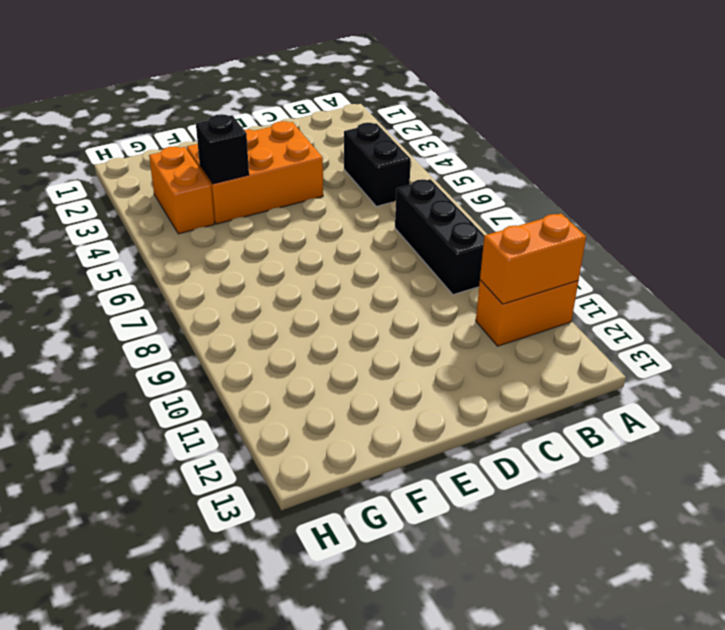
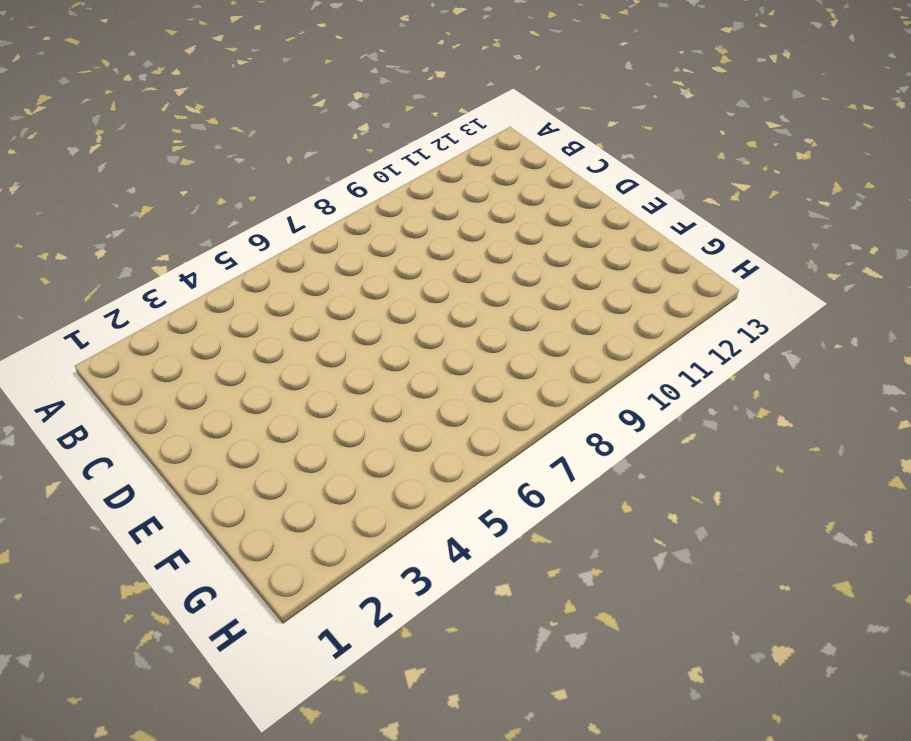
none -> orange brick A11:B11 level 1
none -> black brick B4:B5 level 1

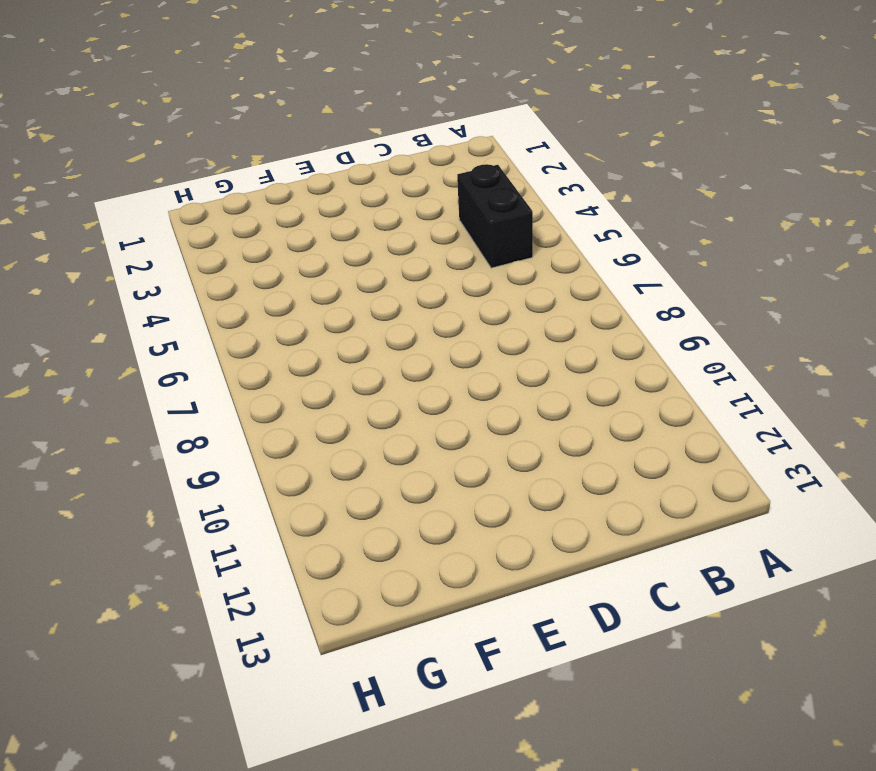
none -> orange brick A11:B11 level 1
none -> black brick B7:B9 level 1

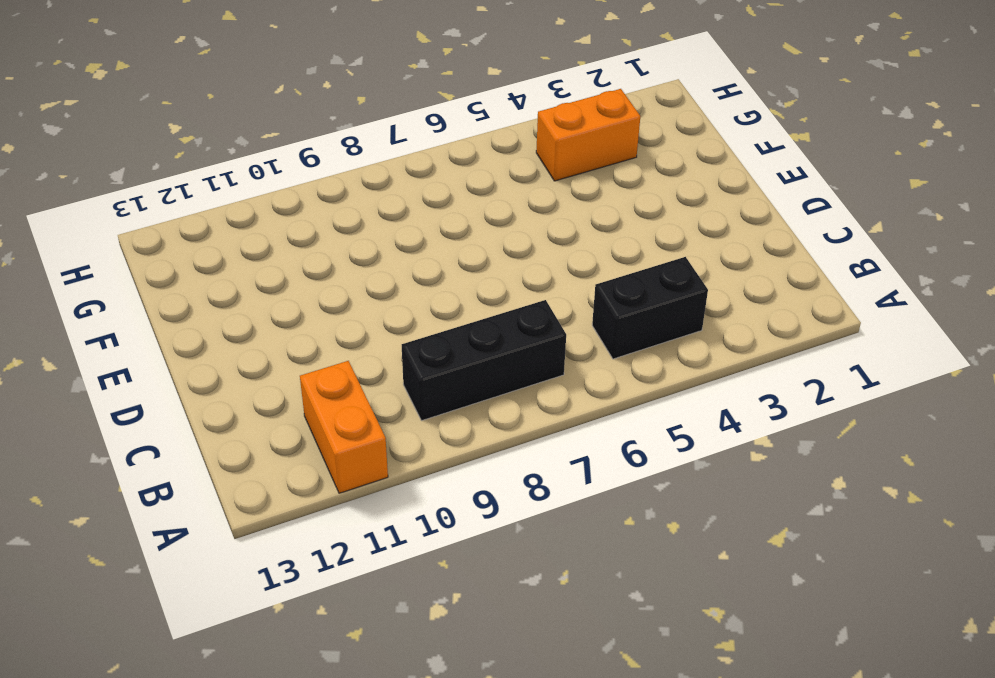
none -> orange brick D3:F4 level 1
none -> orange brick A11:B11 level 2

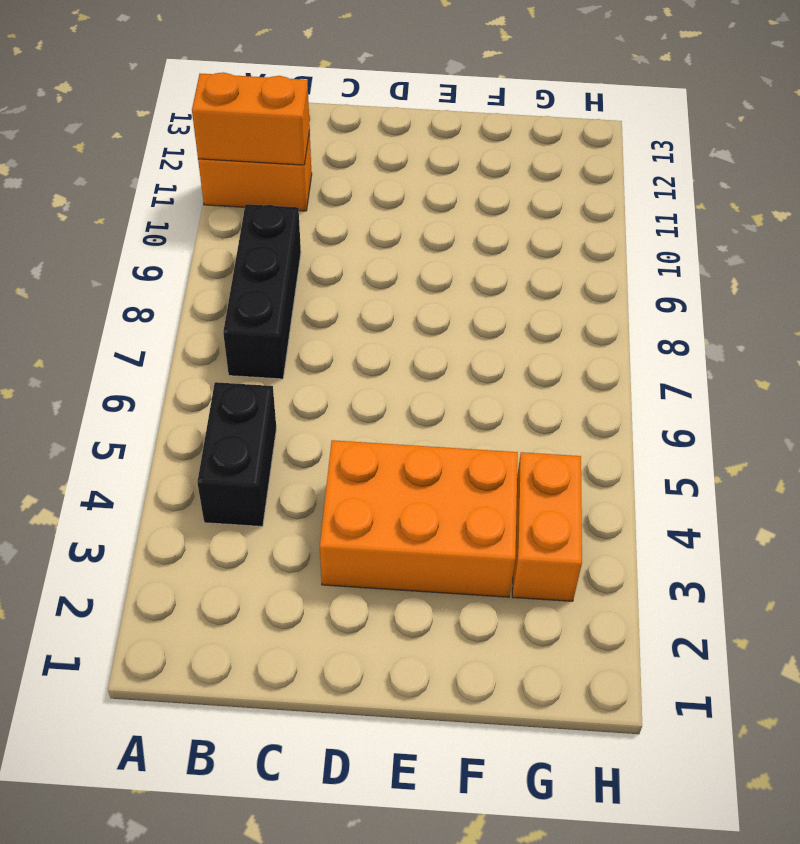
none -> black brick F4 level 2

